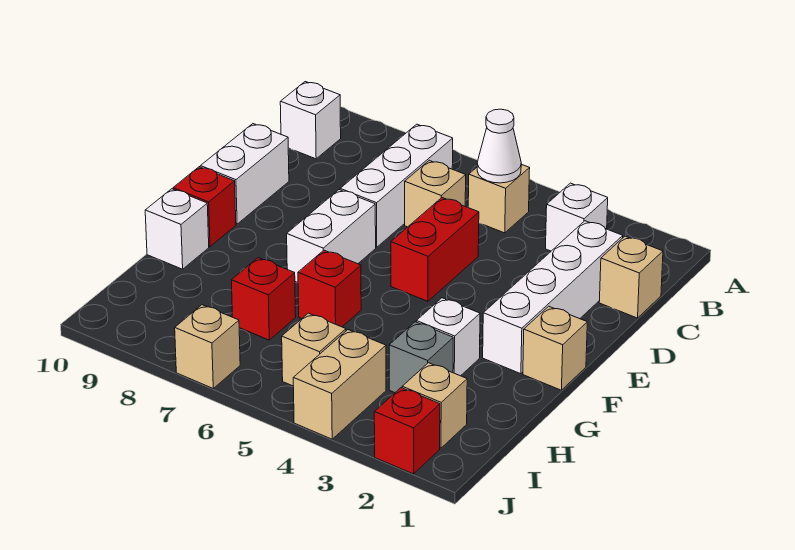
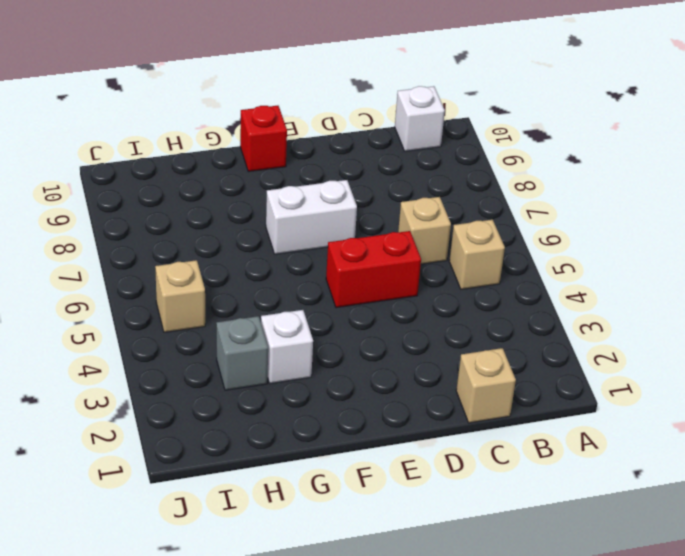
none -> white brick B3 level 1
none -> white brick B7:D7 level 1
none -> white brick C2:F2 level 1

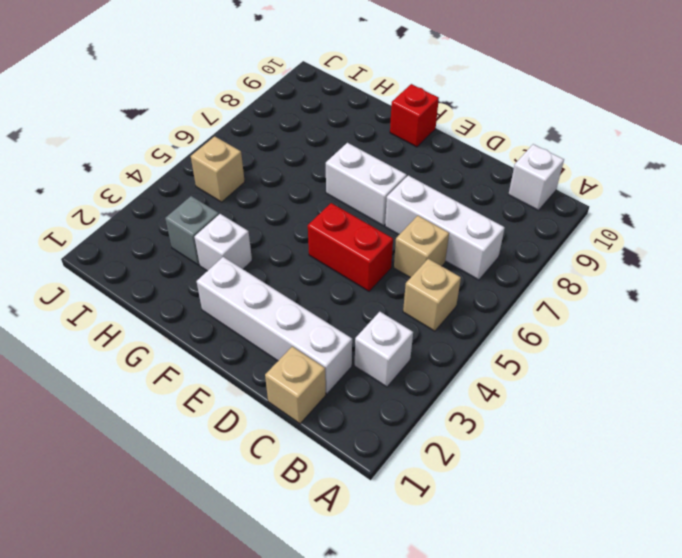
none -> white brick D10:E10 level 1
none -> tan brick F1 level 1
none -> red brick G6 level 1

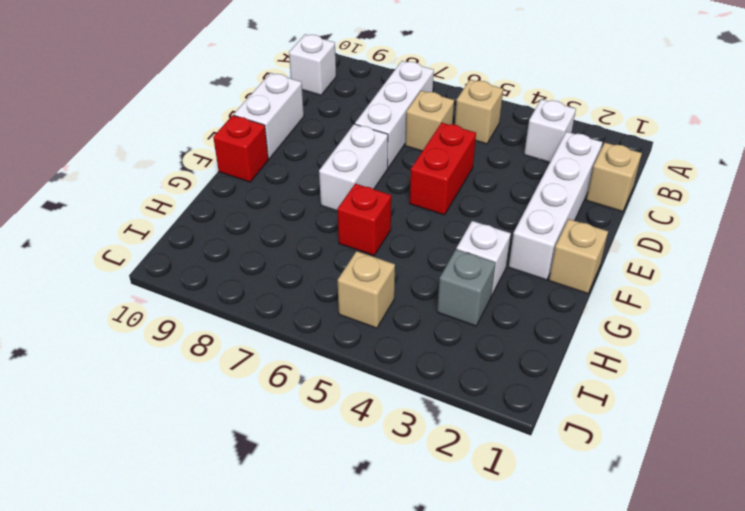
none -> white brick G10 level 1
none -> red brick H7 level 1
none -> tan brick I2 level 1

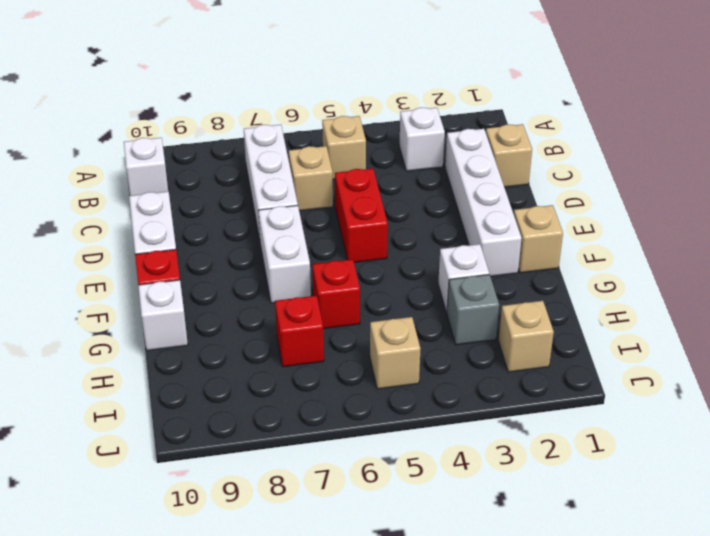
none -> tan brick I4:J4 level 1
none -> red brick J2 level 1
none -> tan brick J7 level 1

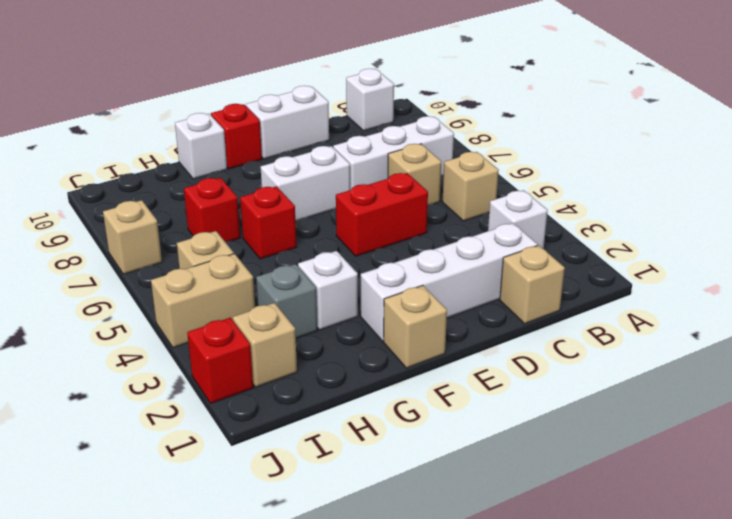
none -> white cone B5 level 2

